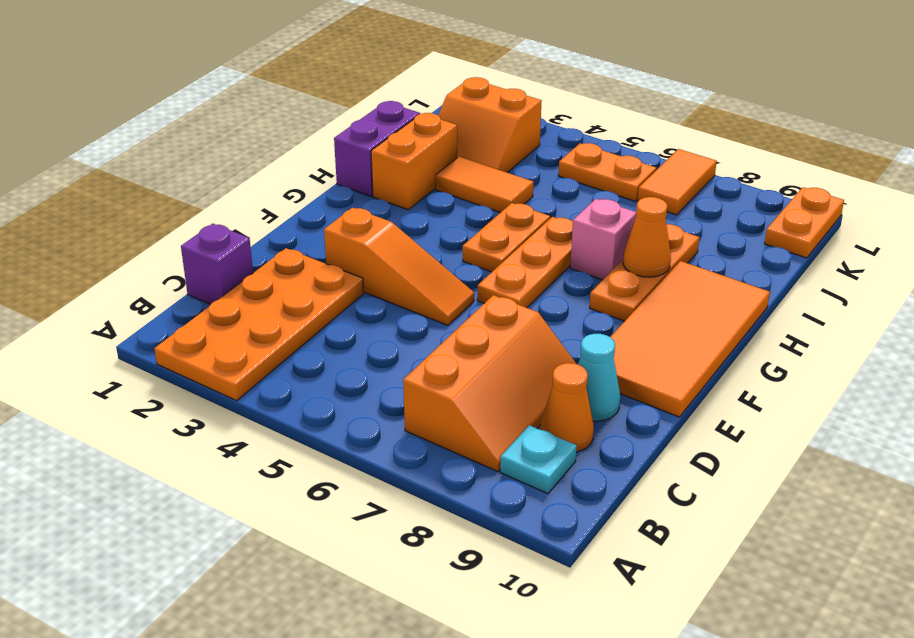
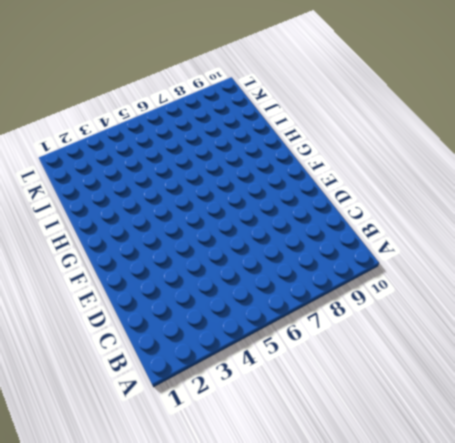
none -> orange plate A2:D3 level 1
none -> orange slope B7:D8 level 1 top 7
none -> cyan plate B9 level 1

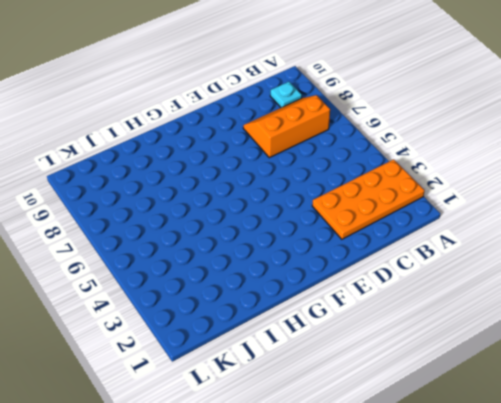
none -> purple brick C1 level 1
none -> orange cone C9 level 1
none -> cyan cone D9 level 1

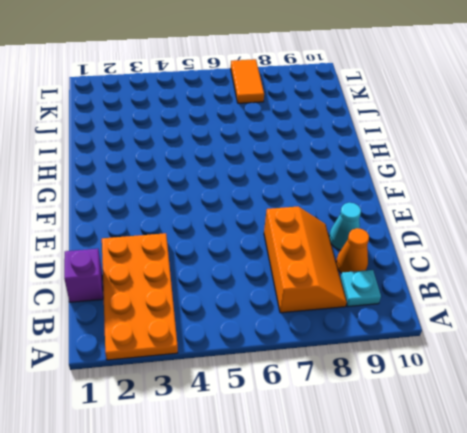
none -> orange slope E3:E5 level 1 top 3
none -> orange tile E9:H10 level 1
none -> orange plate F6:H6 level 1

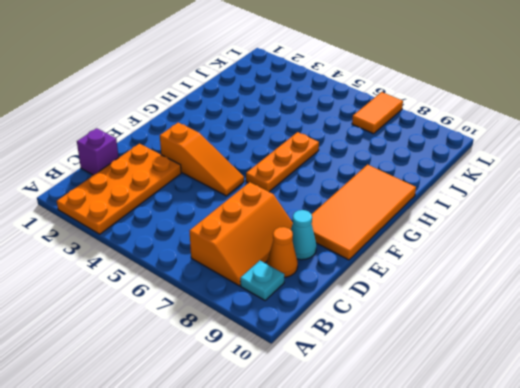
none -> orange plate G5:H5 level 1
none -> orange plate G8:I8 level 1
none -> purple brick H1:I1 level 1

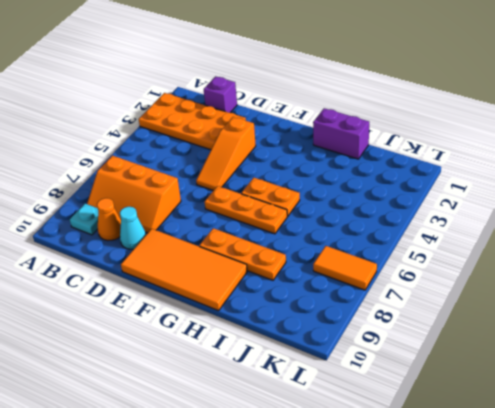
none -> orange brick H2:I2 level 1
none -> pink brick H7 level 1
none -> orange tile I3:I4 level 1

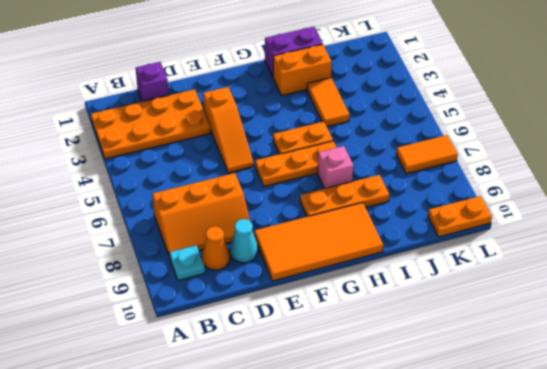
none -> orange slope J2:K3 level 1 top K
none -> orange plate K5:K6 level 1
none -> orange cone H8 level 2

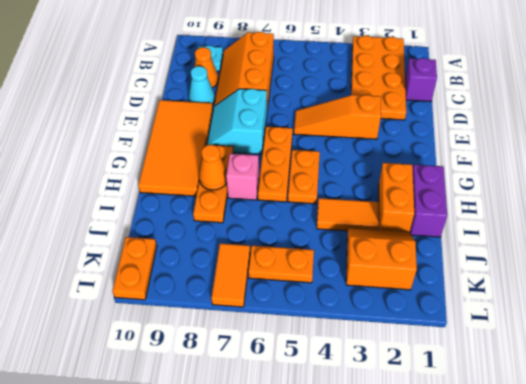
cyan slope E7:F8 level 1 top 7 -> none

